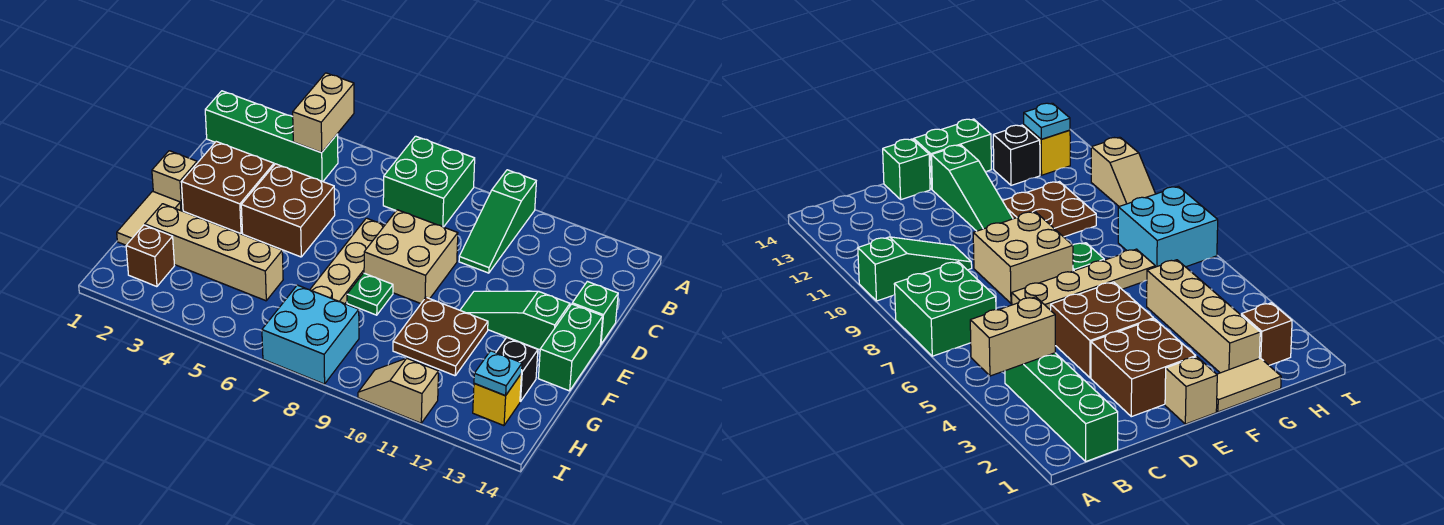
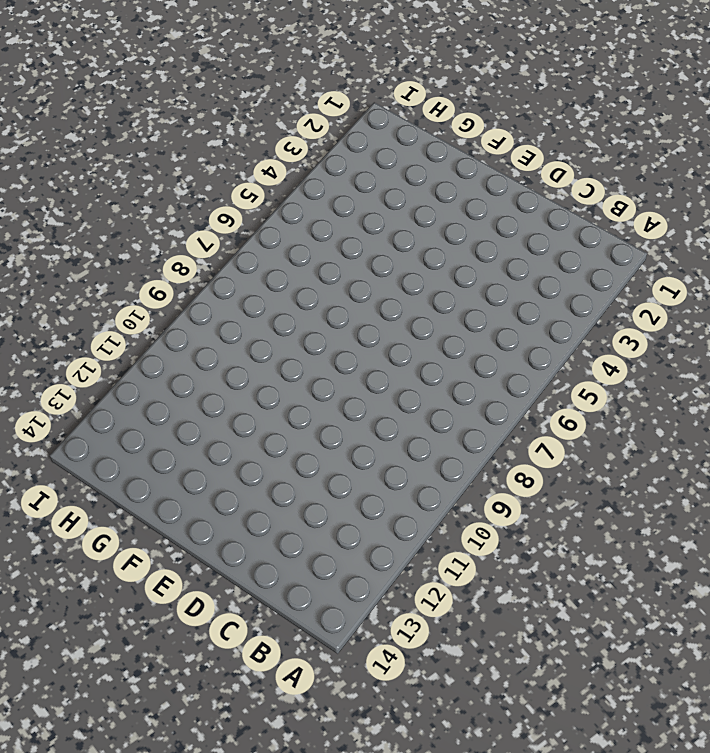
none -> green brick A7:B8 level 1
none -> green slope A10:C10 level 1 top A
none -> green brick B1:B4 level 1

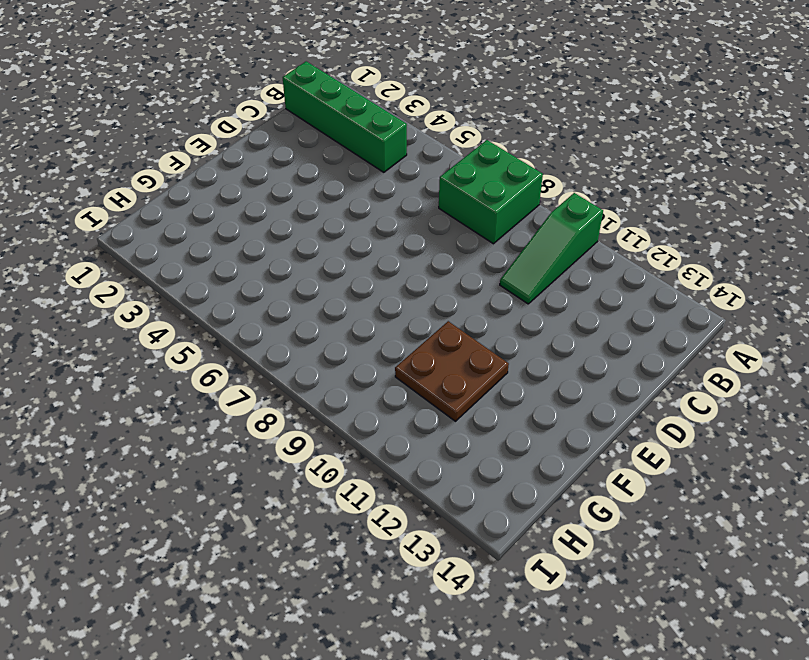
none -> brown brick D2:E3 level 1
none -> brown brick D4:E5 level 1
none -> tan plate D7:G7 level 1

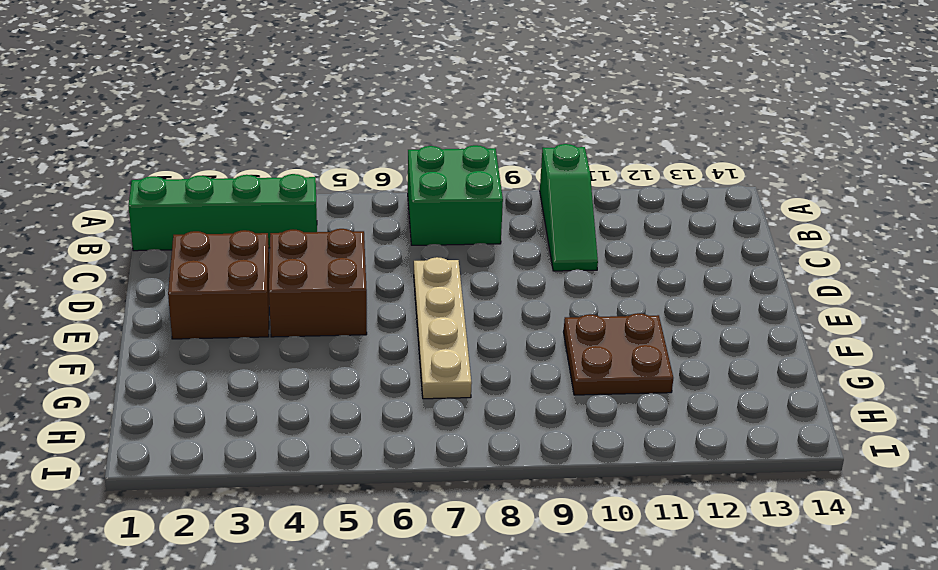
none -> tan brick D8:E9 level 1
none -> green brick D14 level 1
none -> tan brick E1 level 1

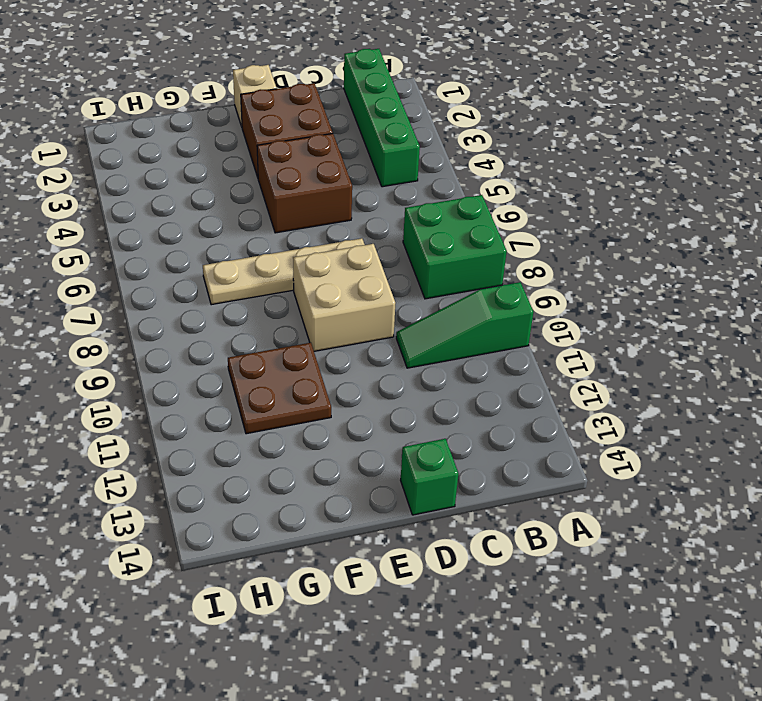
none -> green slope E11:E13 level 1 top 13
none -> green brick E14:F14 level 1
none -> tan tile F1:G1 level 1

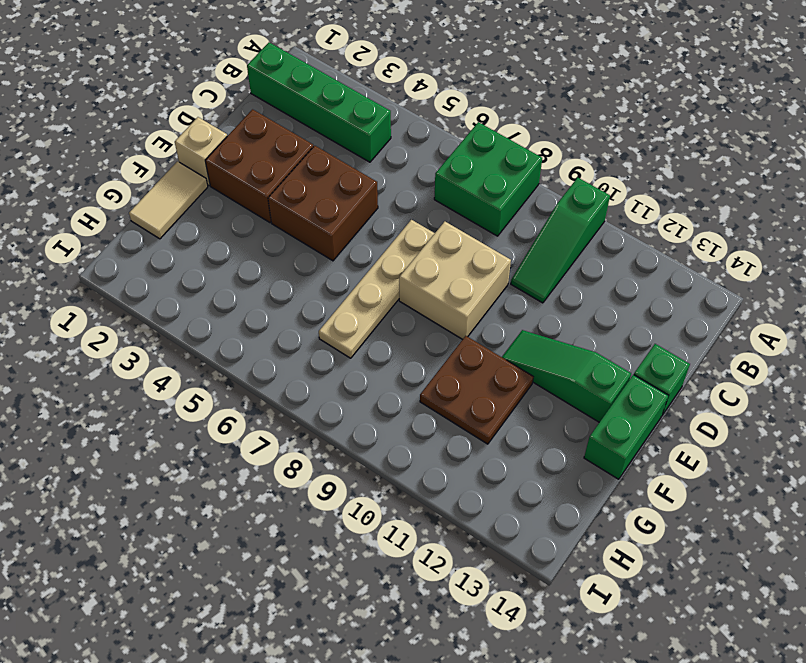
none -> green plate F8 level 1
none -> tan brick G2:G5 level 1
none -> black brick G13 level 1

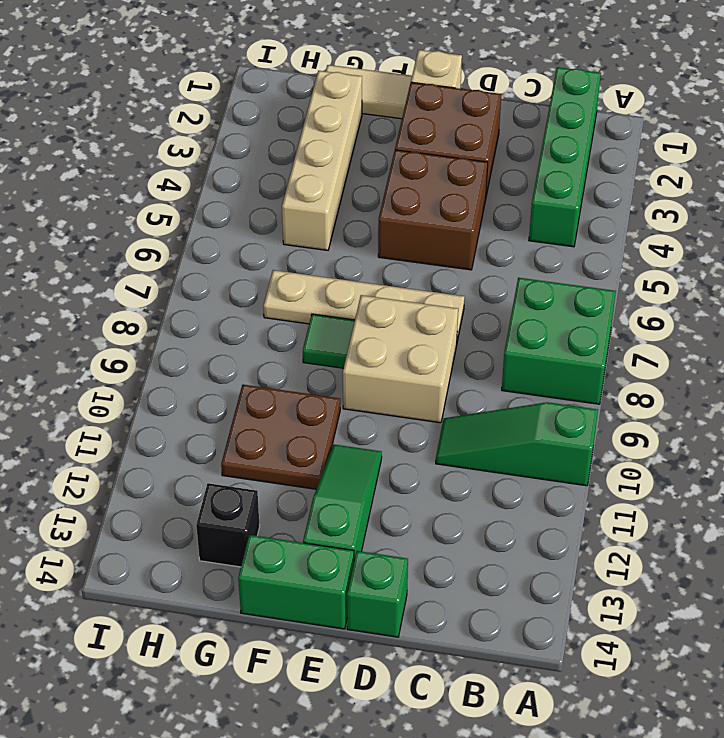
green tile F8 level 1 -> green plate F8 level 1
none -> brown brick H2 level 1
none -> cyan brick H7:I8 level 1
none -> yellow brick H13 level 1

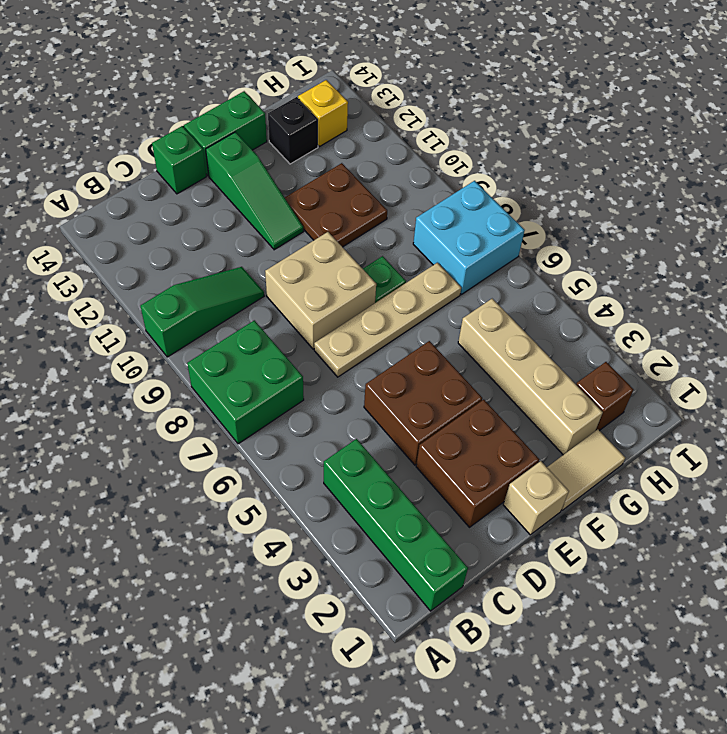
none -> tan slope I10:I11 level 1 top 11
none -> tan brick A4:B4 level 2
none -> cyan plate H13 level 2

